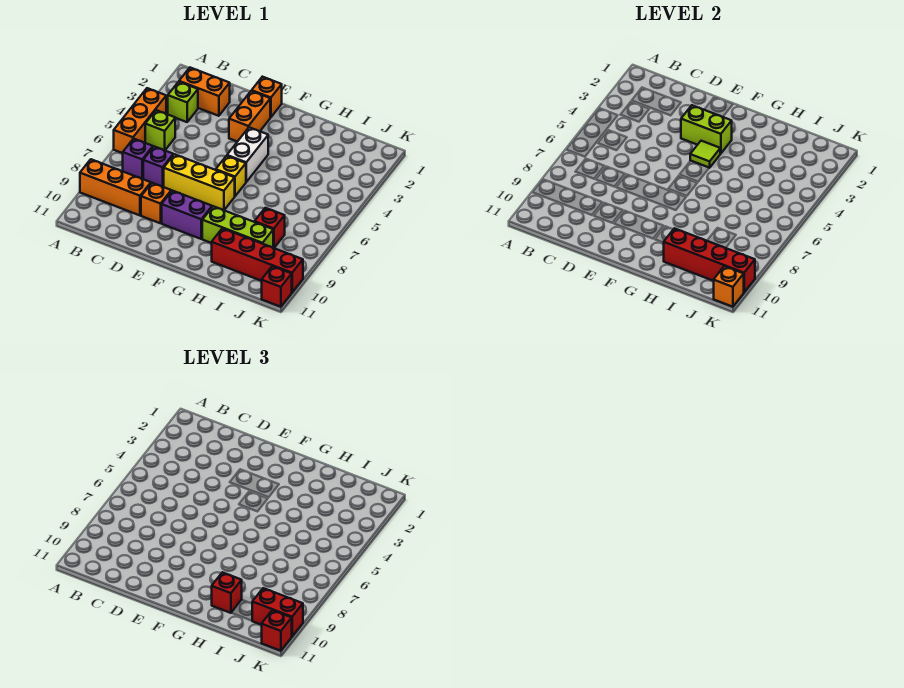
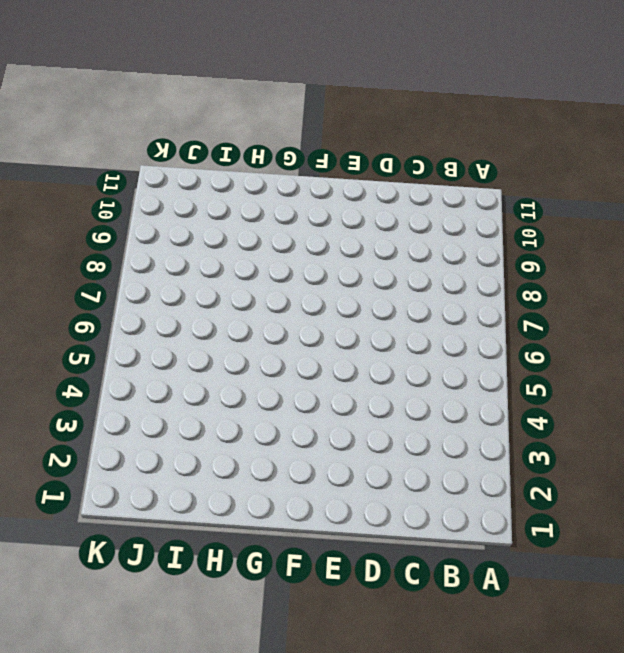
none -> orange brick A4:A6 level 1
none -> orange brick A9:C9 level 1
none -> orange brick B2:C2 level 1

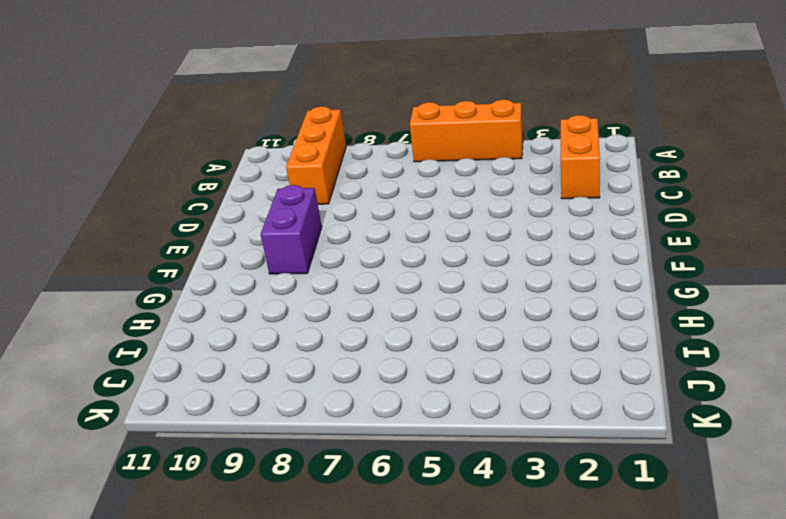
none -> lime brick B3 level 1
none -> lime brick B5 level 1
none -> purple brick B7 level 1

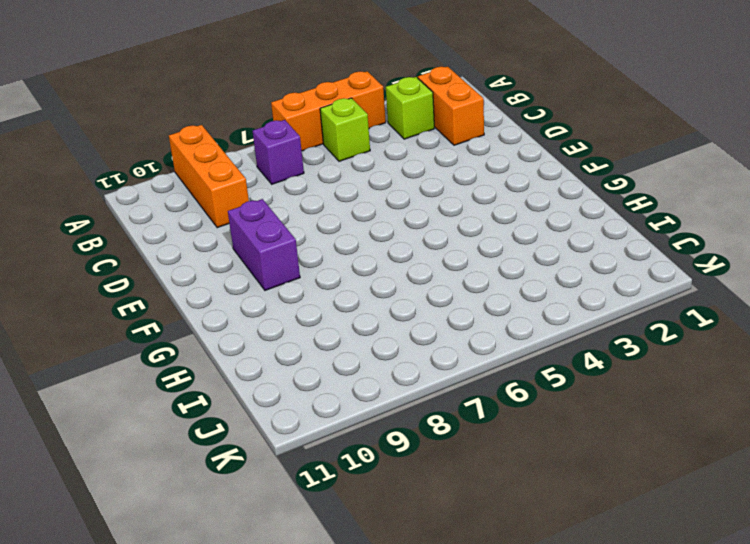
none -> purple brick C7 level 1
none -> yellow brick D7:F7 level 1
none -> orange brick D9 level 1

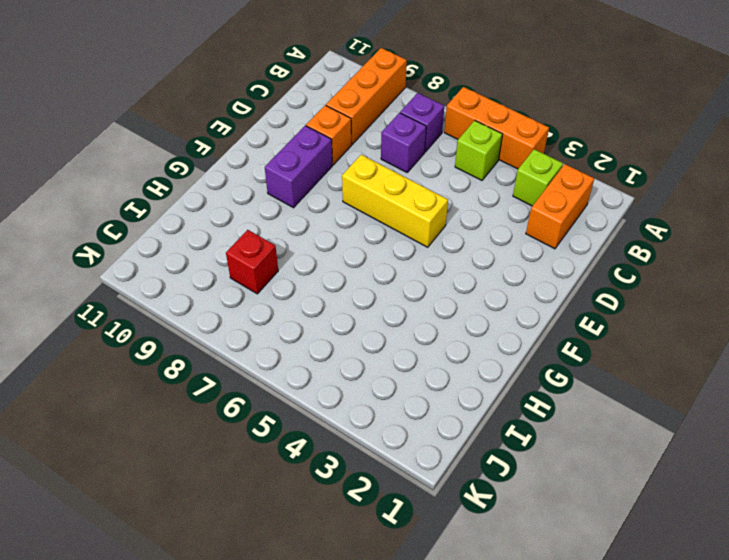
yellow brick E5:E7 level 1 -> yellow brick D7:F7 level 1
none -> orange brick E1 level 1
none -> orange brick E2:E3 level 1
none -> white brick F4:F5 level 1

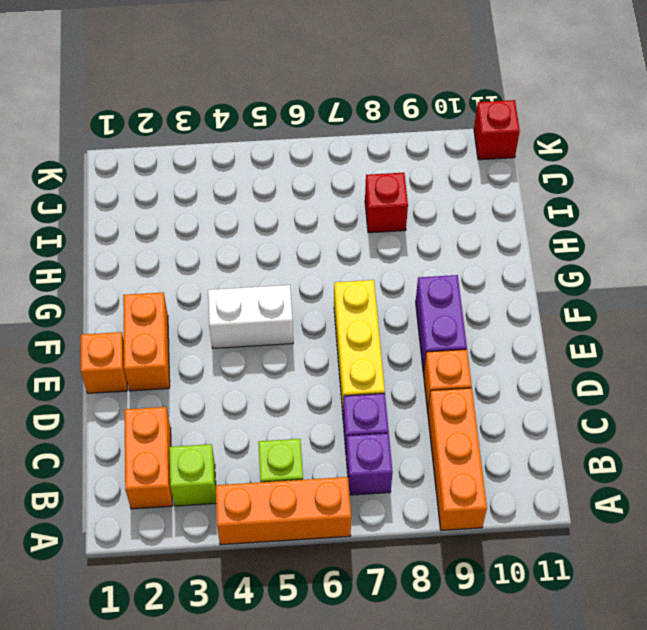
orange brick E2:F2 level 1 -> orange brick E2:E3 level 1
none -> yellow brick F6 level 1
none -> lime brick G9:I9 level 1
none -> red brick H10:K10 level 1

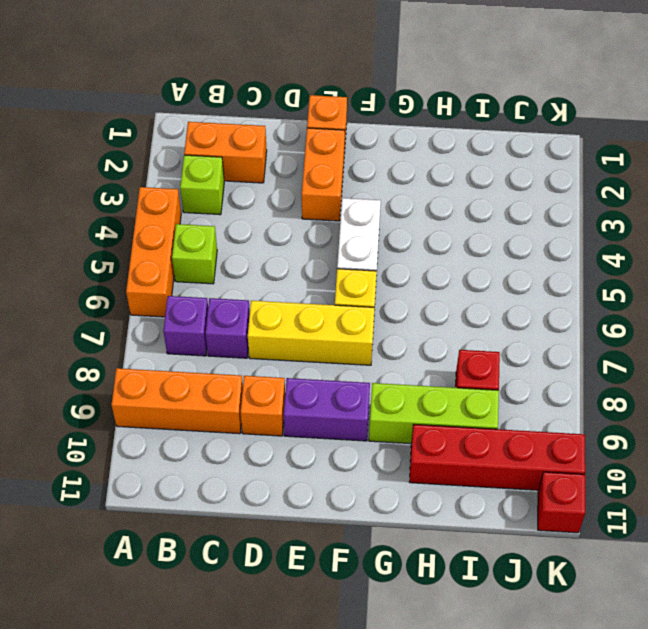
none -> lime brick E3:F3 level 2
none -> lime tile F4 level 2
none -> red brick H10:K10 level 2

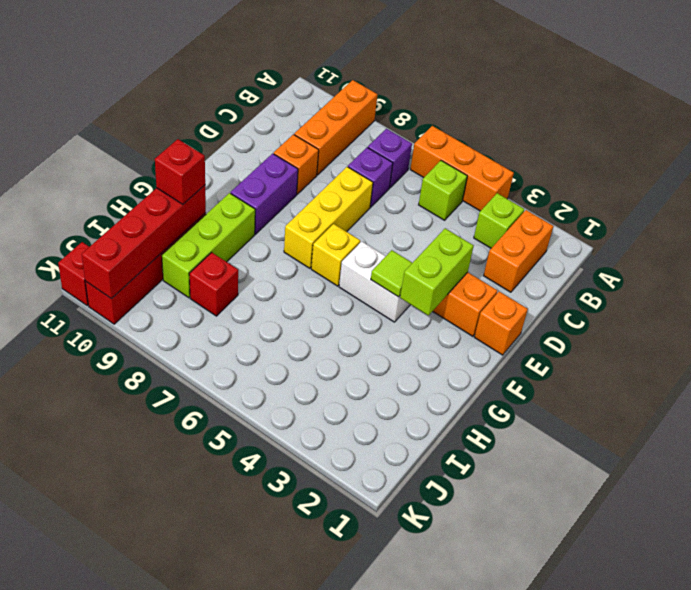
none -> orange brick K11 level 2
none -> red brick J10:K10 level 3
none -> red brick K11 level 3

